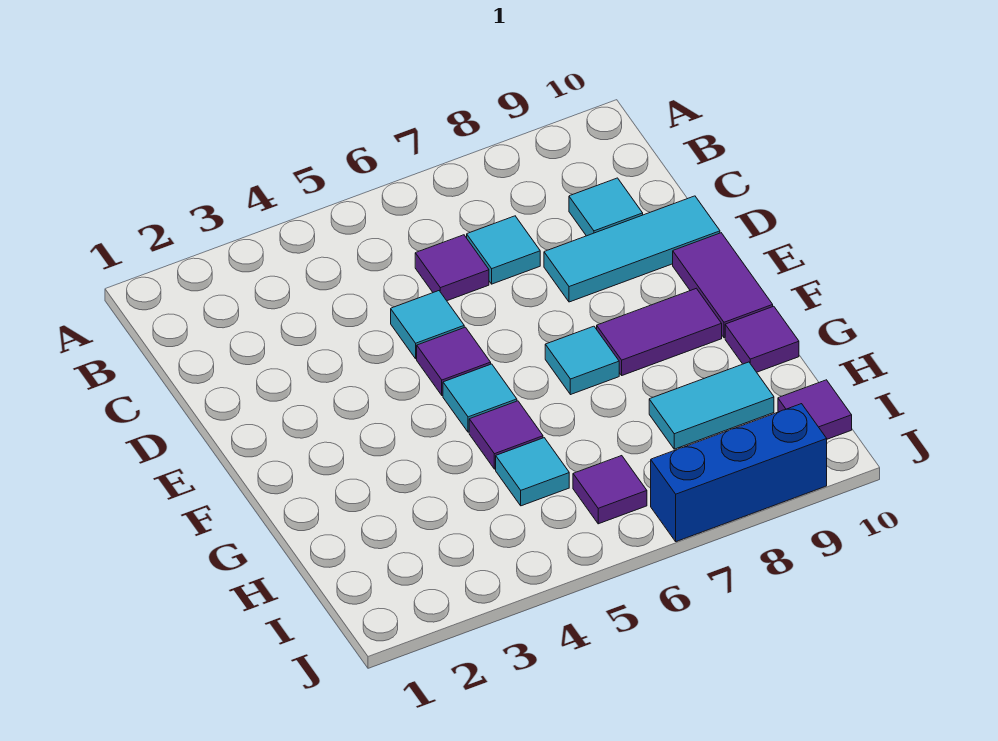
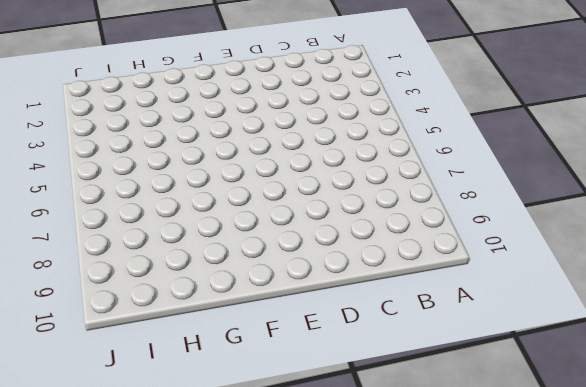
none -> purple tile C6 level 1
none -> cyan tile C7 level 1
none -> cyan tile C9 level 1

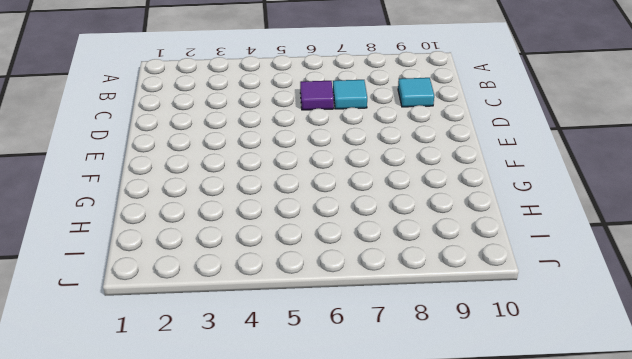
none -> cyan tile D5 level 1
none -> cyan tile D8:D10 level 1
none -> purple tile E5 level 1

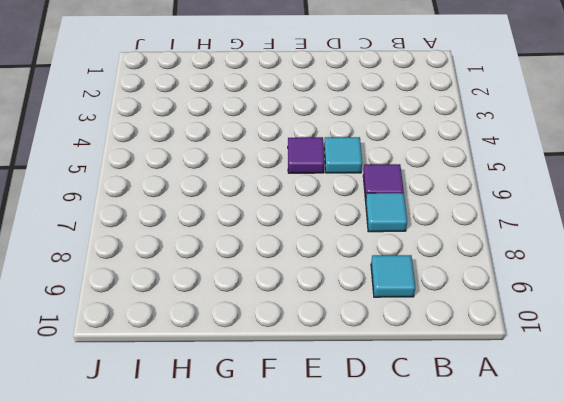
none -> cyan tile D8:D10 level 1
none -> purple tile E10:F10 level 1
none -> cyan tile F5 level 1

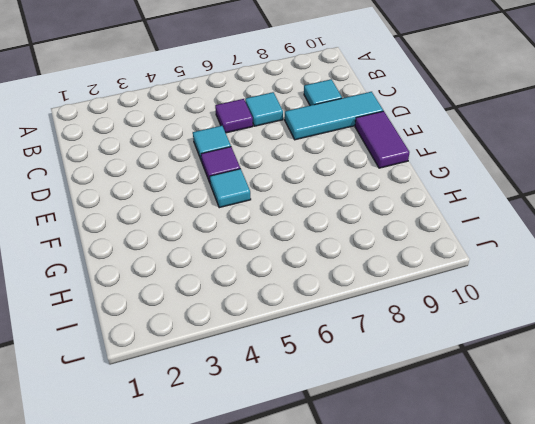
none -> cyan tile F7 level 1
none -> purple tile F8:F9 level 1
none -> purple tile G5 level 1

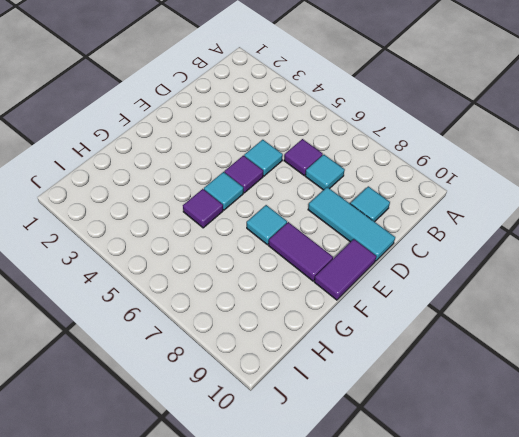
none -> purple tile G10 level 1
none -> cyan tile H5 level 1
none -> cyan tile H8:H9 level 1

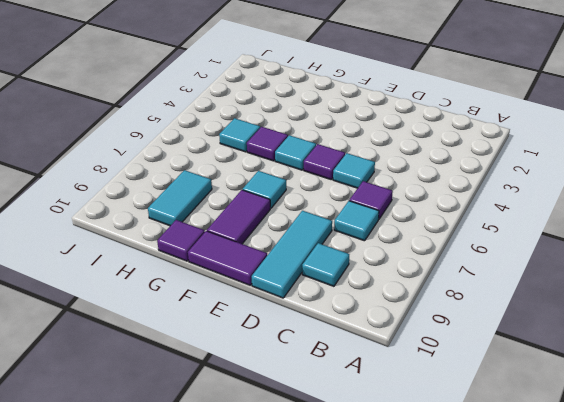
none -> purple tile I6 level 1
none -> purple tile I10 level 1
none -> blue brick J7:J9 level 1

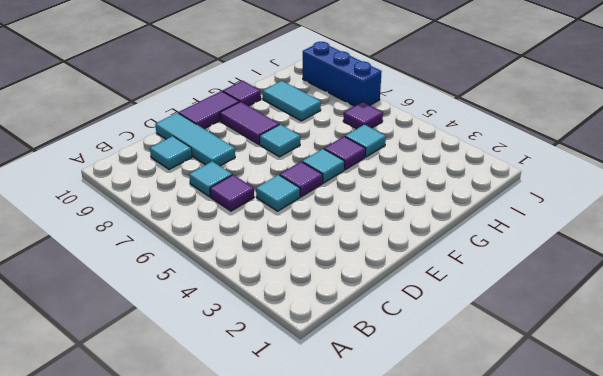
none -> purple tile I10 level 1

